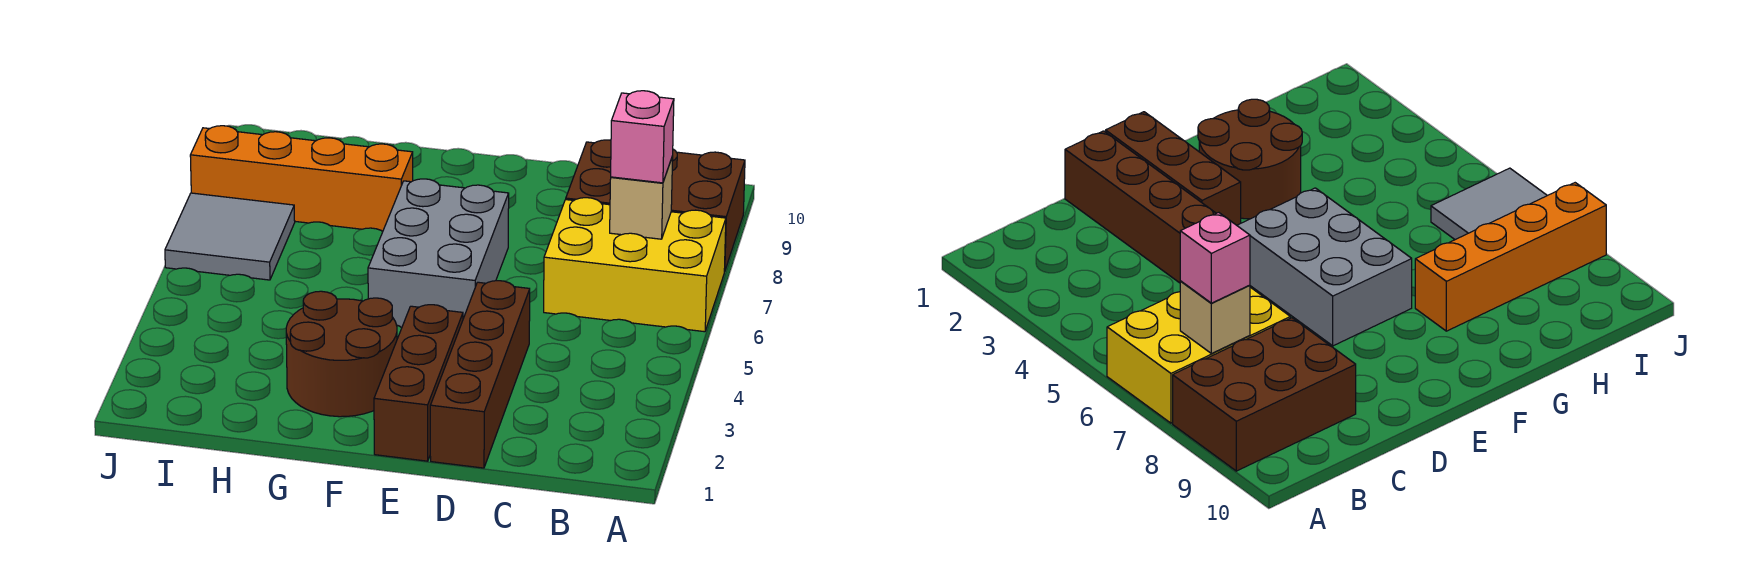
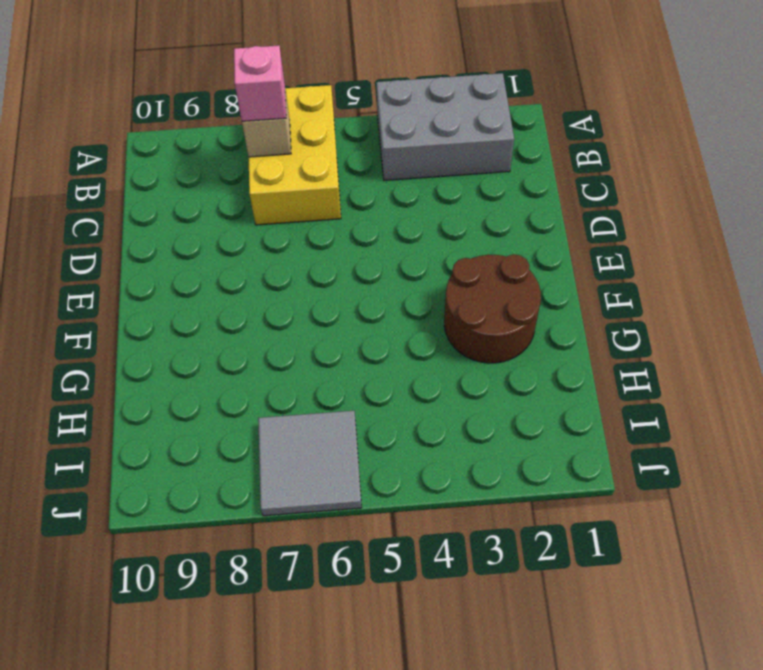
grey brick A2:B4 level 1 -> grey brick E5:F7 level 1
none -> brown brick A8:C9 level 1
none -> brown brick D1:D4 level 1

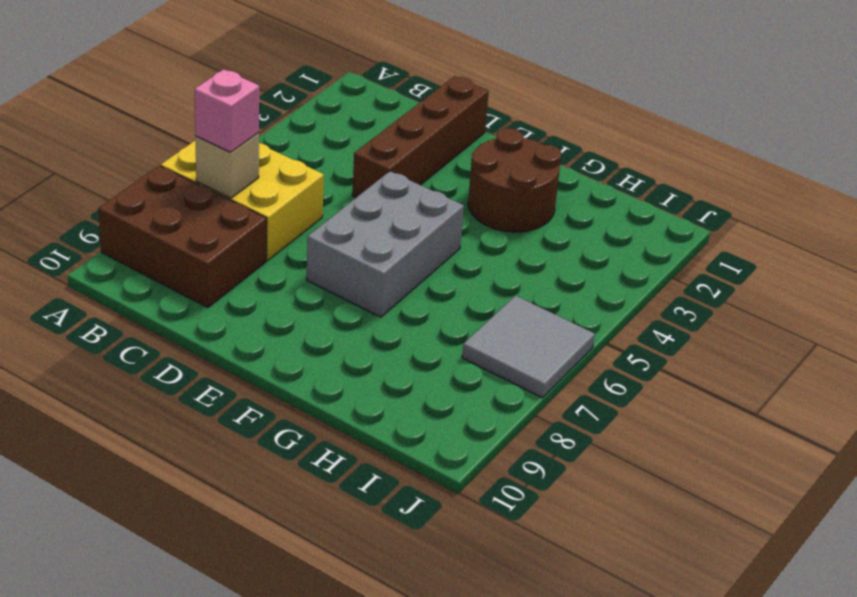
none -> brown brick E1:E3 level 1
none -> orange brick G8:J8 level 1

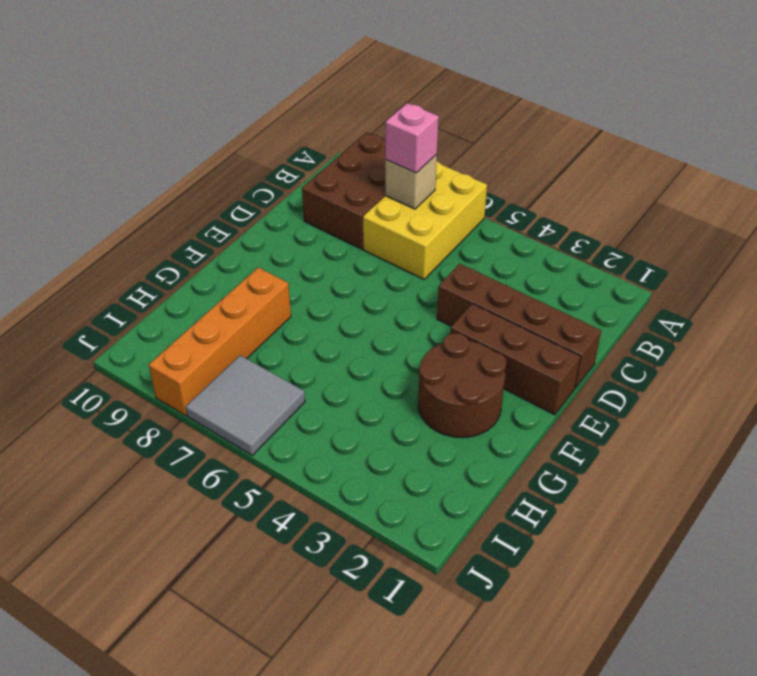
none -> grey brick E5:F7 level 1

